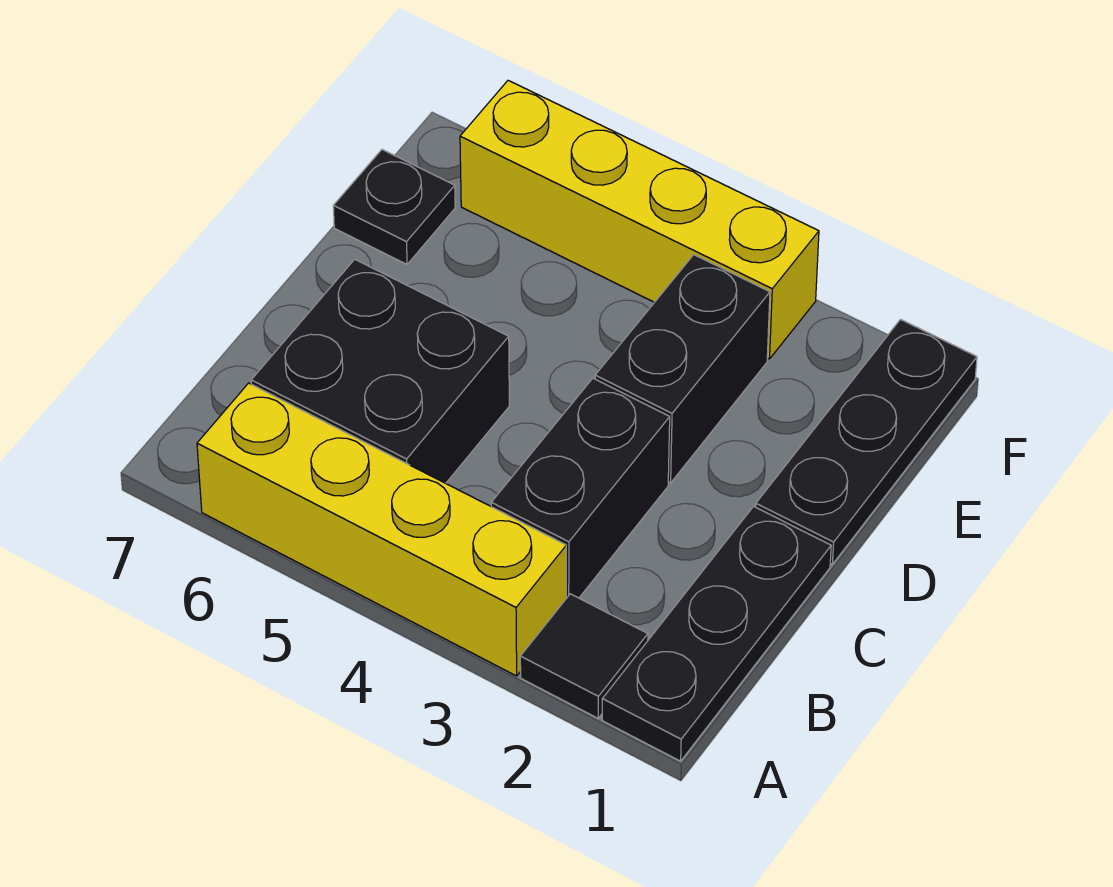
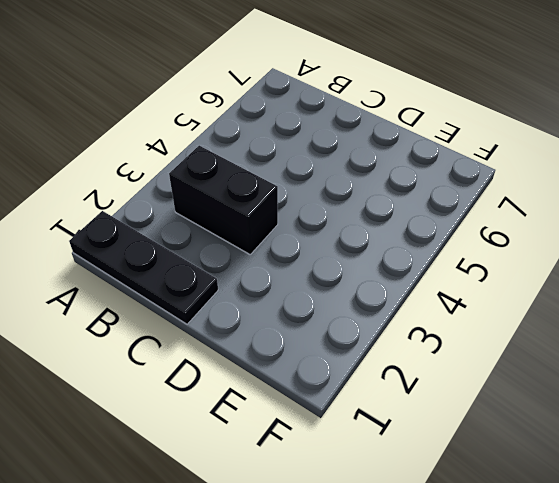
none -> black tile A2 level 1
none -> yellow brick A3:A6 level 1

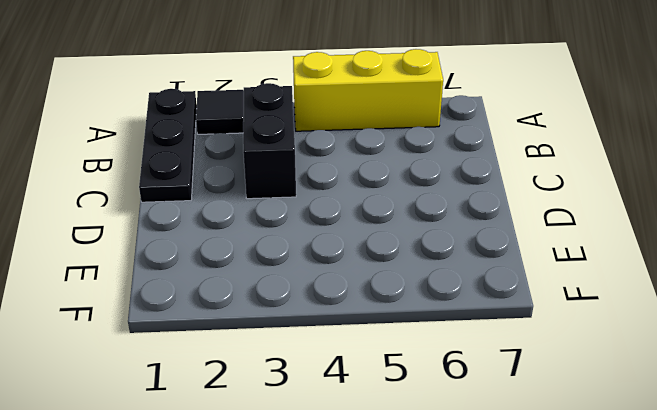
yellow brick A4:A6 level 1 -> yellow brick A3:A6 level 1
none -> black brick B5:C6 level 1
none -> black plate D1:F1 level 1

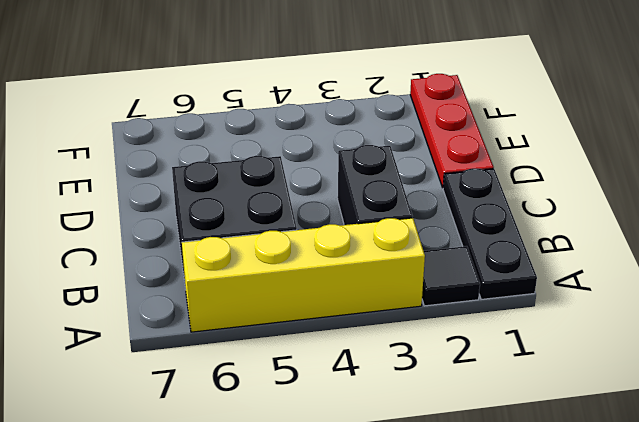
red plate D1:F1 level 1 -> black plate D1:F1 level 1
none -> black brick D3:E3 level 1
none -> black plate E7 level 1

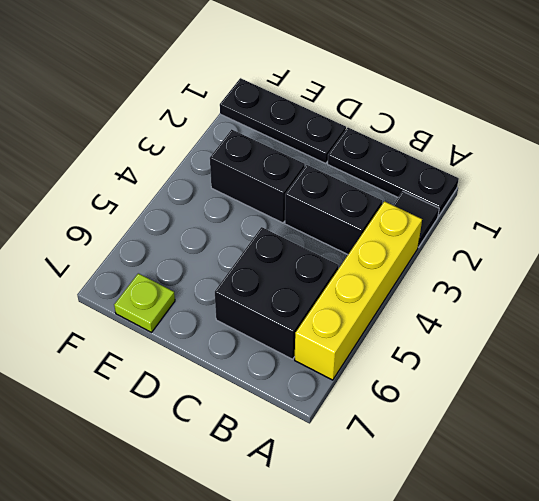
lime plate E7 level 1 -> black plate E7 level 1
none -> yellow brick F3:F6 level 1

